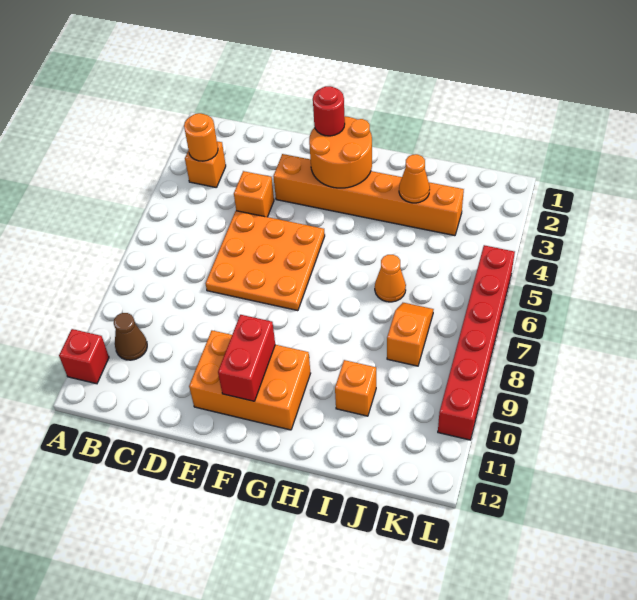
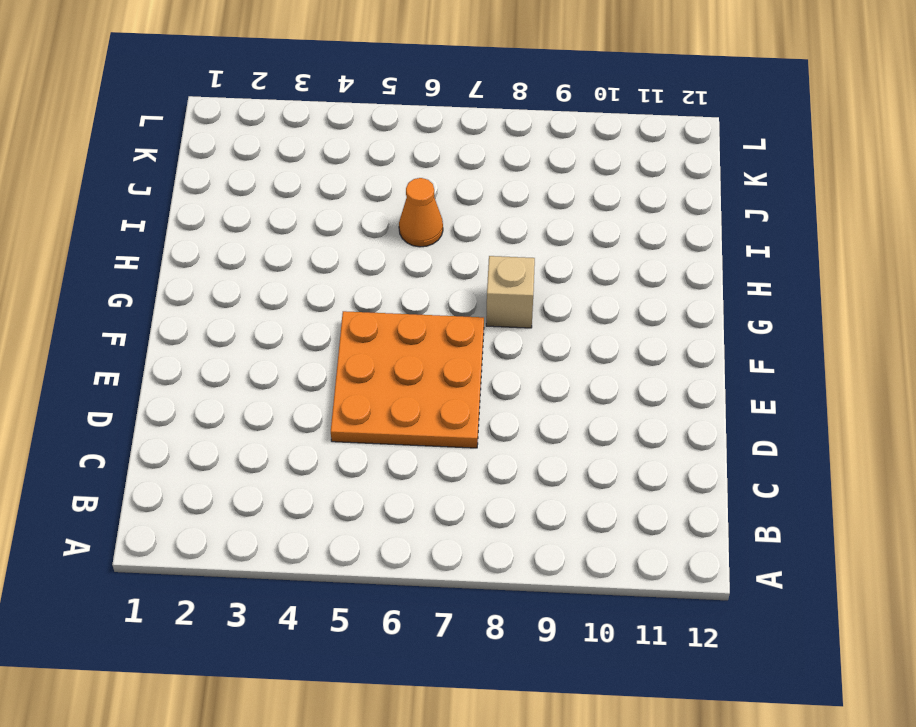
tan brick G8 level 1 -> none
none -> red brick A11 level 1
none -> orange brick B3 level 1
none -> brown cone B10 level 1

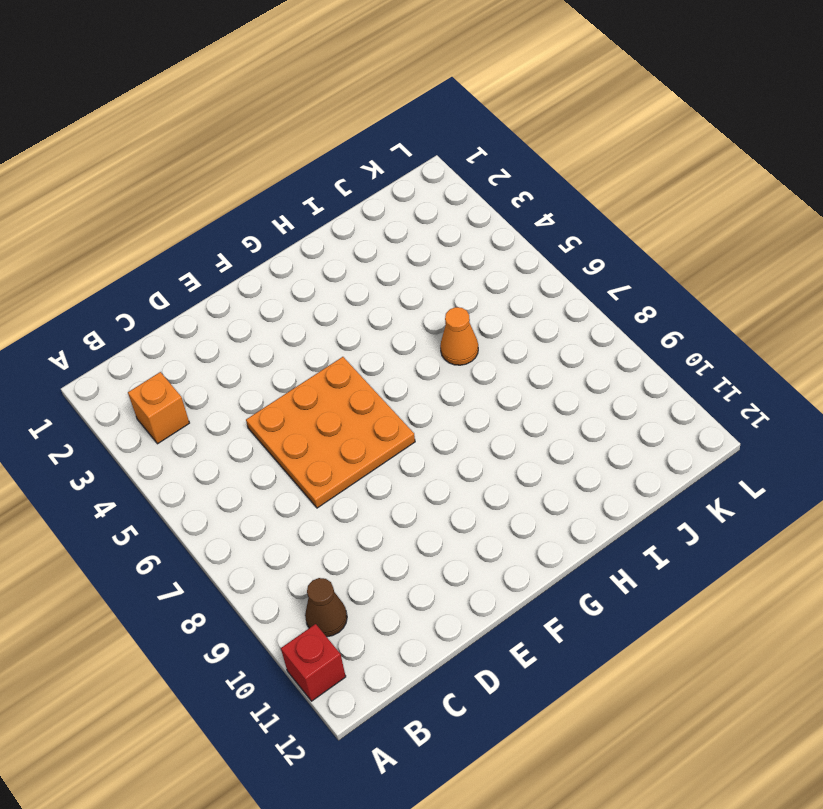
none -> orange brick D4 level 1
none -> orange brick E3:J3 level 1
none -> orange brick E10:G11 level 1

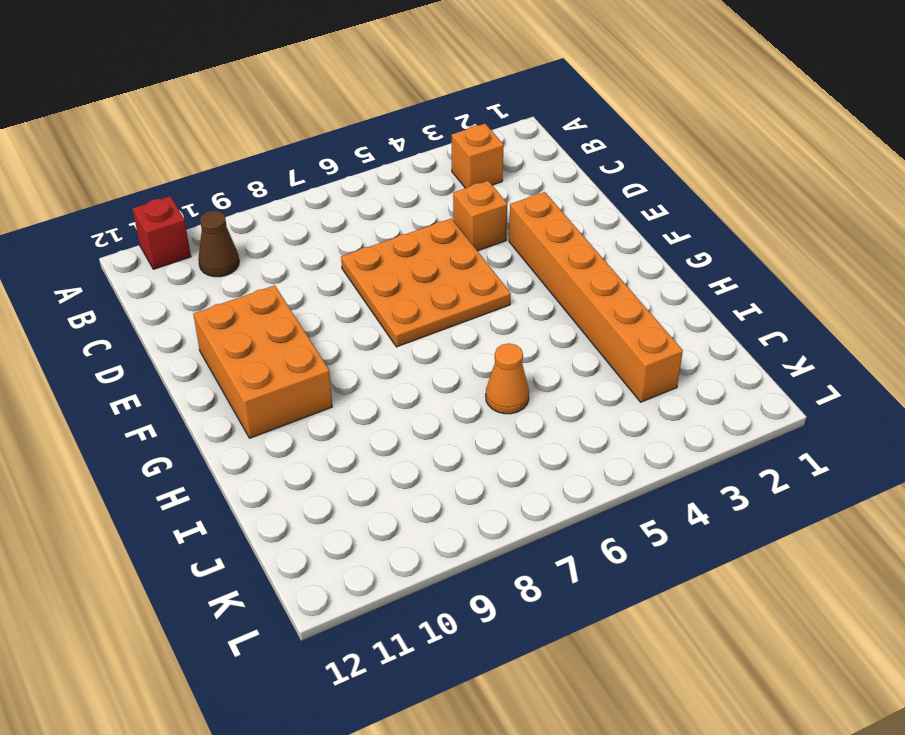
none -> orange brick I10 level 1
none -> orange slope J7:J8 level 1 top 8
none -> red brick L5:L10 level 1

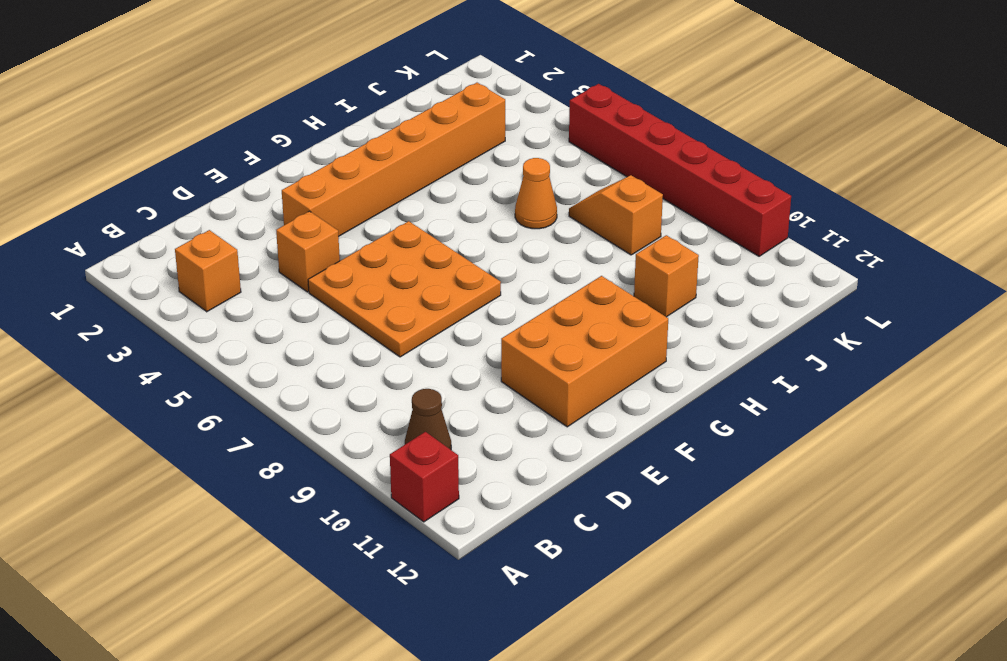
none -> orange round brick B3 level 2
none -> orange round brick F2:G3 level 2
none -> red brick F10:F11 level 2

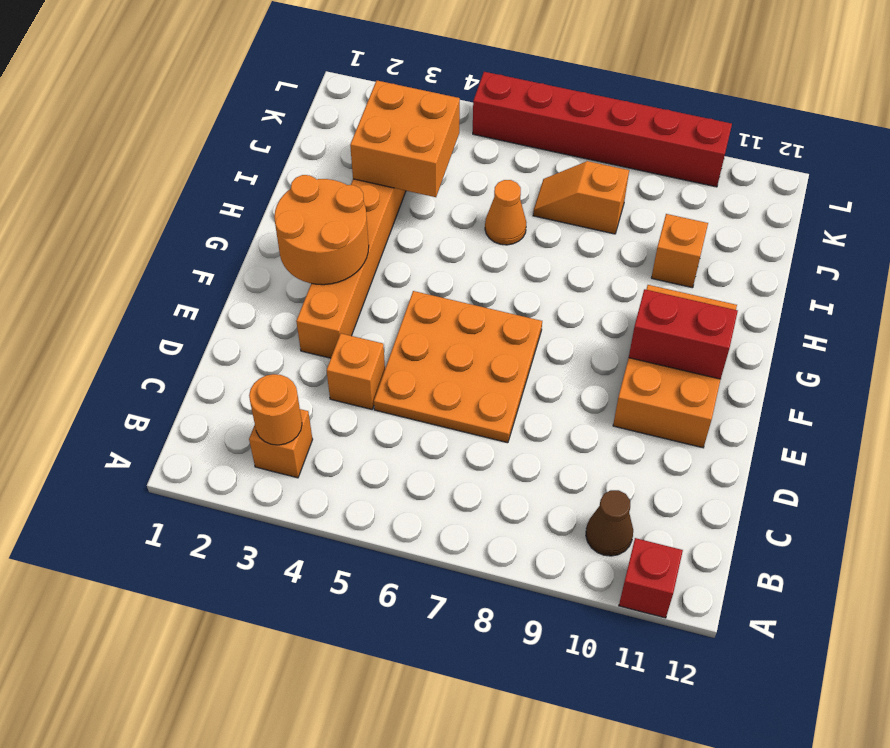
orange brick I3:J4 level 2 -> orange cone I3 level 2
none -> red round brick F2 level 3

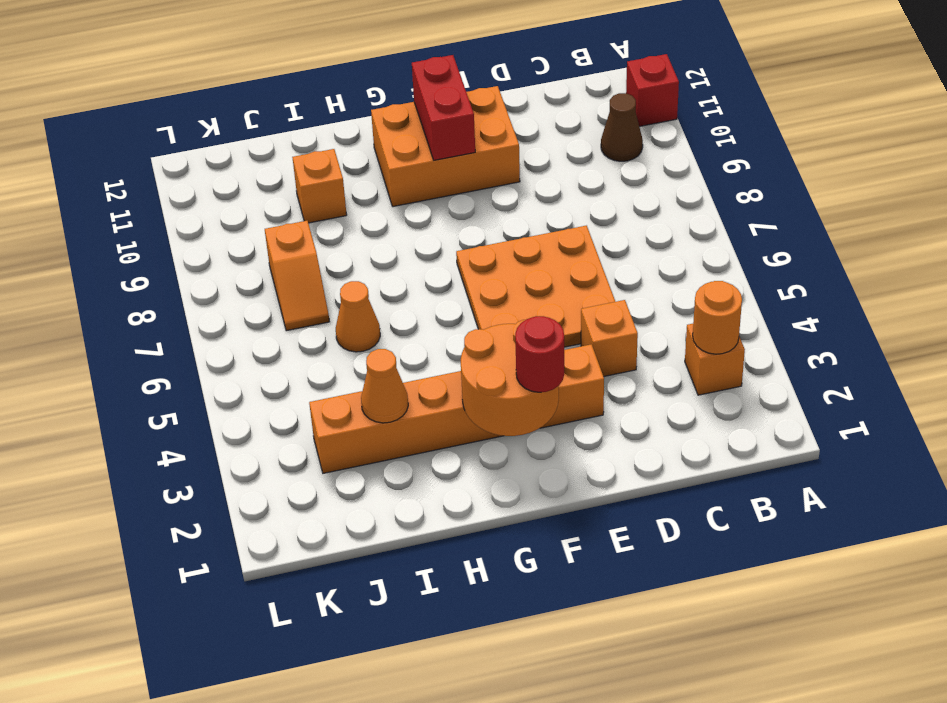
none -> red brick L5:L10 level 1

